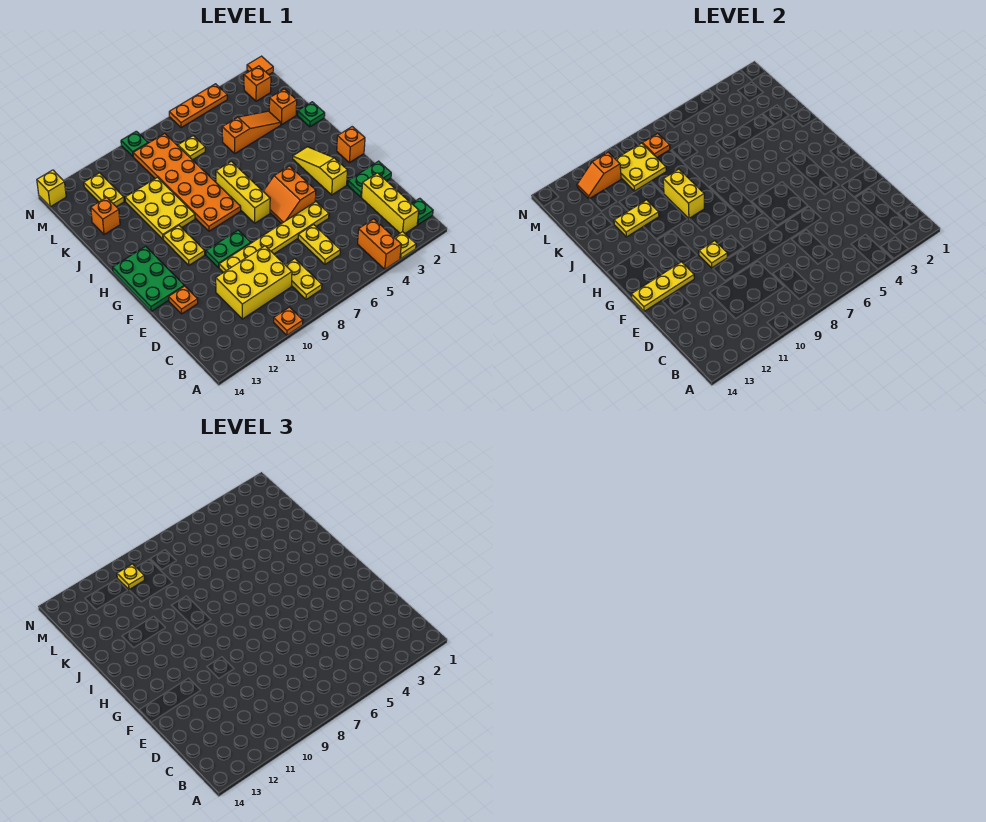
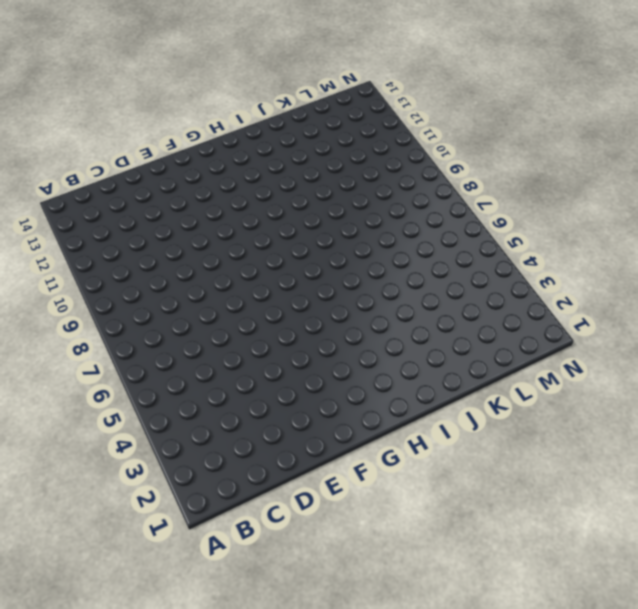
none -> yellow plate A3 level 1
none -> orange brick A4:B4 level 1
none -> orange plate A10 level 1
none -> green plate B1 level 1

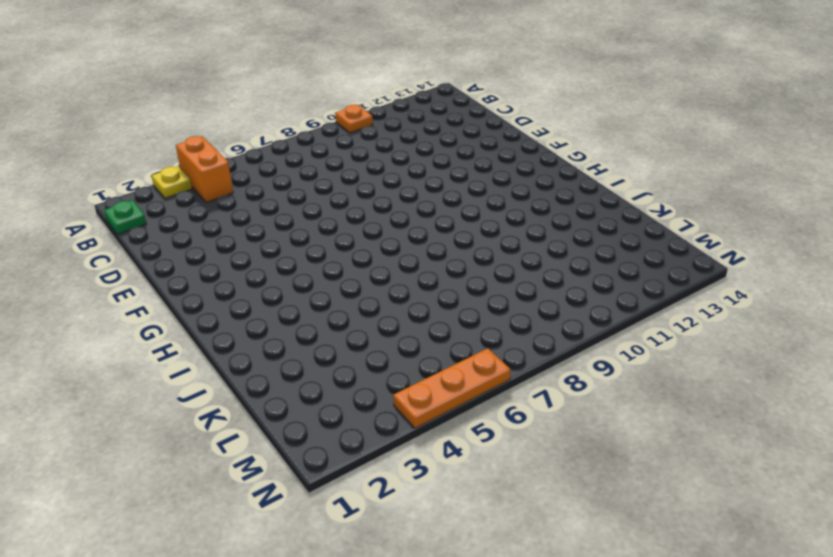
none -> yellow brick B2:D2 level 1
none -> yellow plate B8:C8 level 1
none -> yellow plate C6:D6 level 1
none -> yellow brick C9:D11 level 1

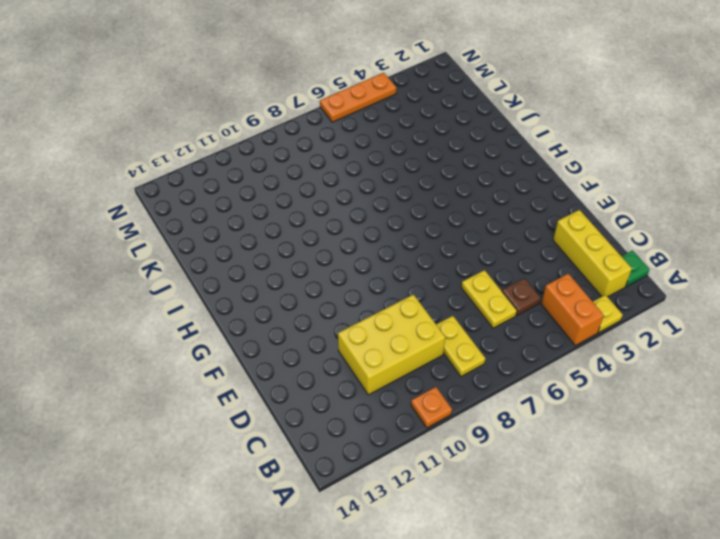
brown plate C5 level 1 -> none
none -> green plate E1:E2 level 1
none -> yellow plate E5:E10 level 1
none -> orange plate E13 level 1
none -> yellow slope F3:H3 level 1 top F

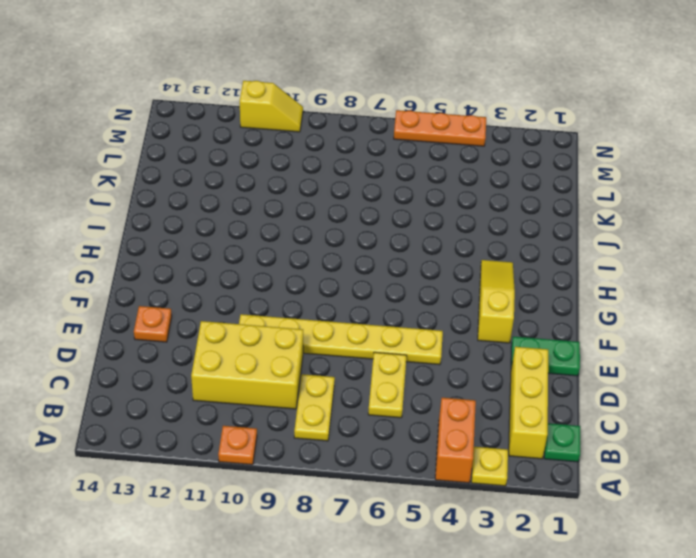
yellow slope N10:N11 level 1 top 11 -> none
none -> orange slope F5:G6 level 1 top 5
none -> green plate F9:F10 level 1
none -> green plate F13:H14 level 1
none -> orange brick G1 level 1

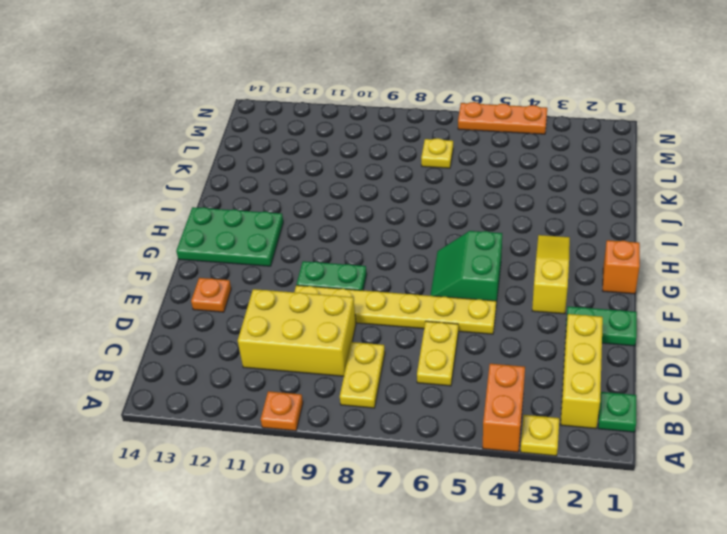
green slope F5:G6 level 1 top 5 -> orange slope F5:G6 level 1 top 5
green plate G12:H14 level 1 -> green plate F13:H14 level 1
none -> yellow brick G7:I7 level 1
none -> yellow plate G11:H11 level 1
none -> orange plate H8:M9 level 1
none -> yellow plate I10:K11 level 1

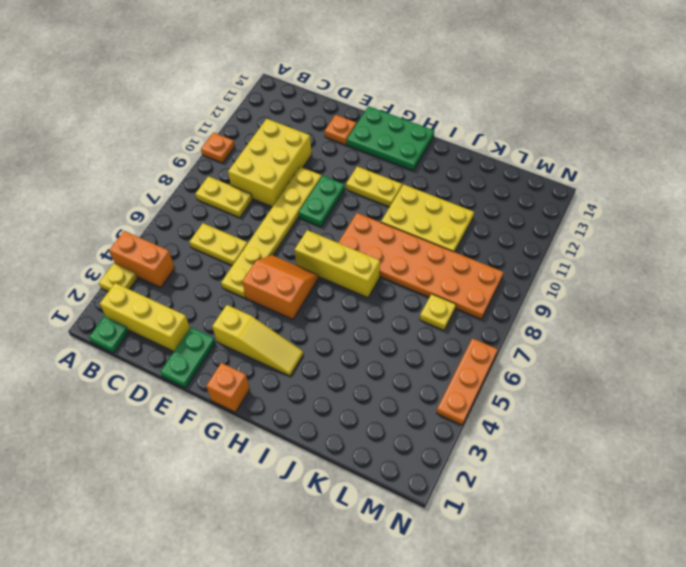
none -> green plate J1 level 1
none -> orange brick K2 level 1
none -> orange slope K3:K5 level 1 top 5
none -> orange brick K13 level 1

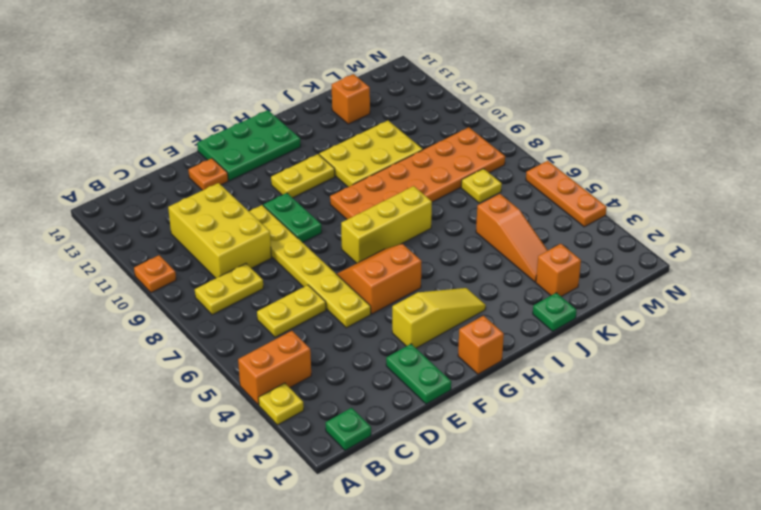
none -> yellow brick B2:D2 level 1
none -> yellow plate L12:M12 level 1
none -> orange brick M2 level 1
none -> orange tile N1 level 1

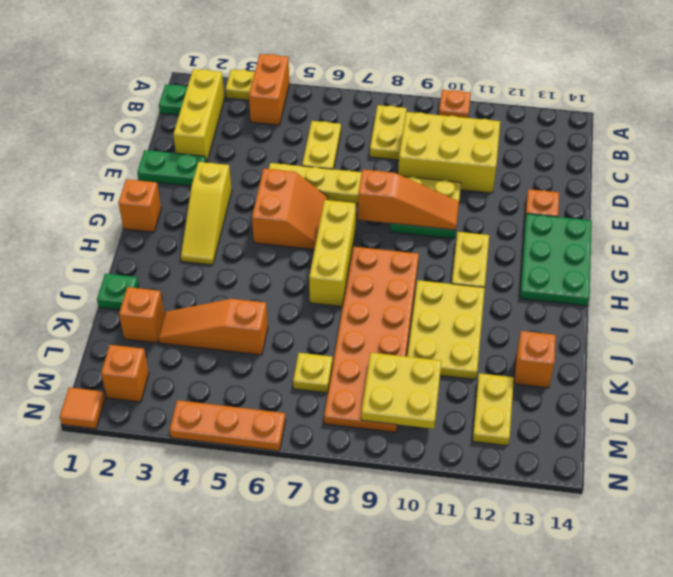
orange slope F8:F10 level 2 top 8 -> yellow plate F10 level 2
none -> green plate N9 level 1
none -> yellow brick N14 level 1
none -> yellow plate F12:F14 level 2
none -> yellow brick I9:J9 level 2

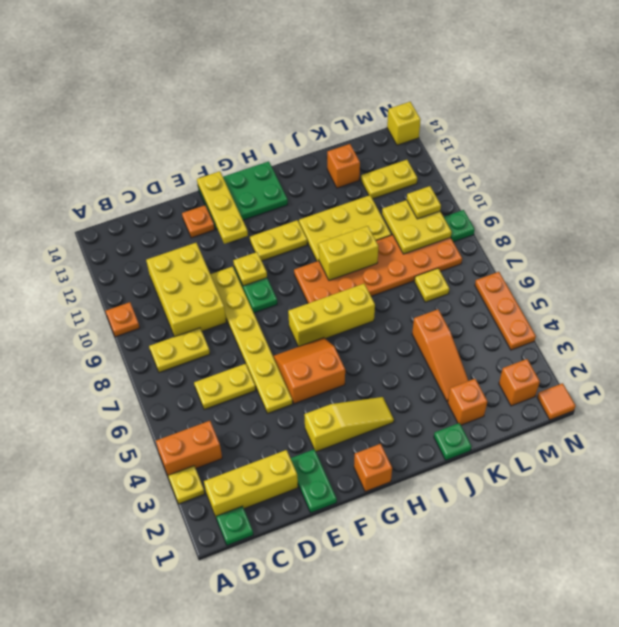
none -> yellow plate J11:J12 level 2
none -> orange plate M8 level 2
none -> orange slope M11:M12 level 2 top 11

